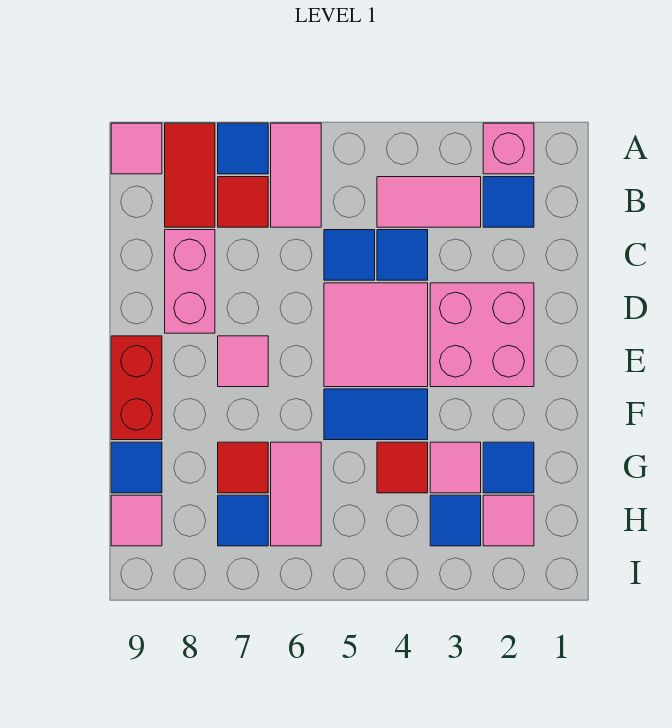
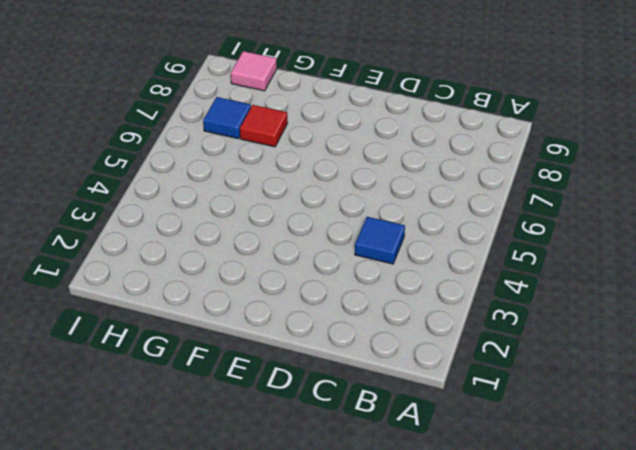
none -> pink brick A2 level 1
none -> pink tile A6:B6 level 1
none -> blue tile A7 level 1

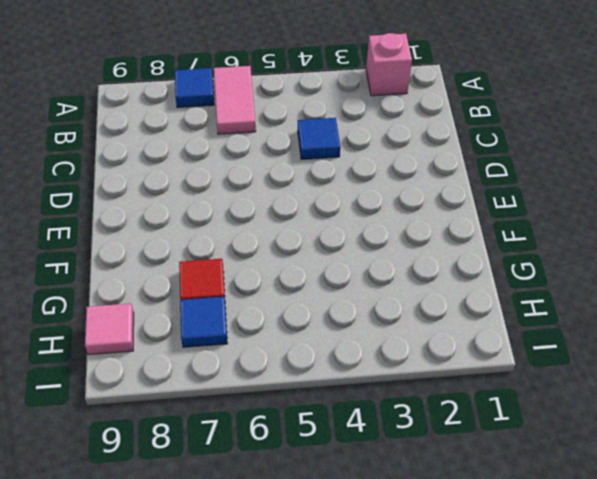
none -> red tile A8:B8 level 1
none -> pink tile A9 level 1
none -> blue tile B2 level 1

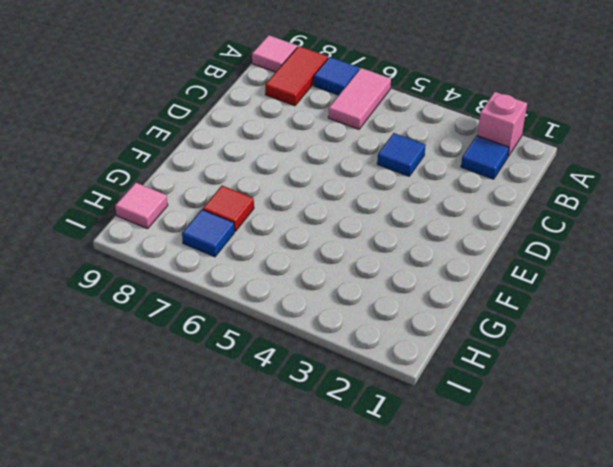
none -> pink tile B3:B4 level 1
none -> red tile B7 level 1
none -> blue tile C5 level 1

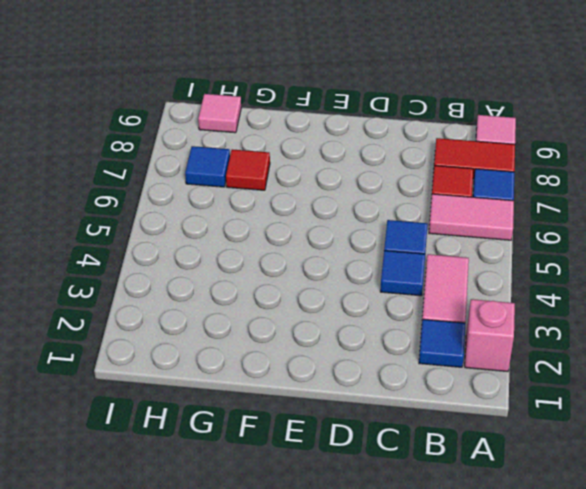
none -> pink brick C8:D8 level 1
none -> pink brick D2:E3 level 1
none -> pink tile D4:E5 level 1

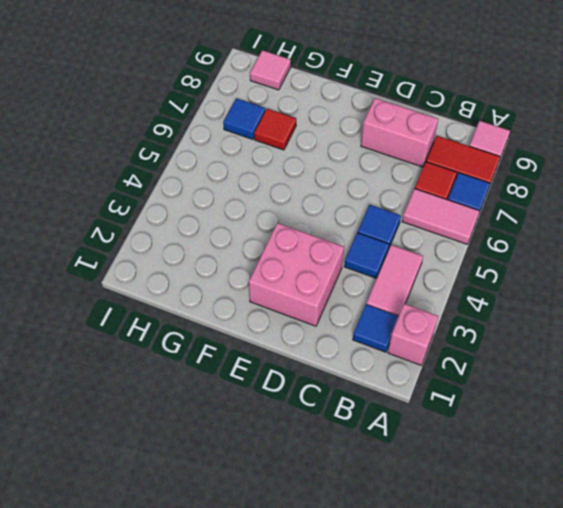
none -> pink tile D4:E5 level 1
none -> pink tile E7 level 1
none -> red brick E9:F9 level 1

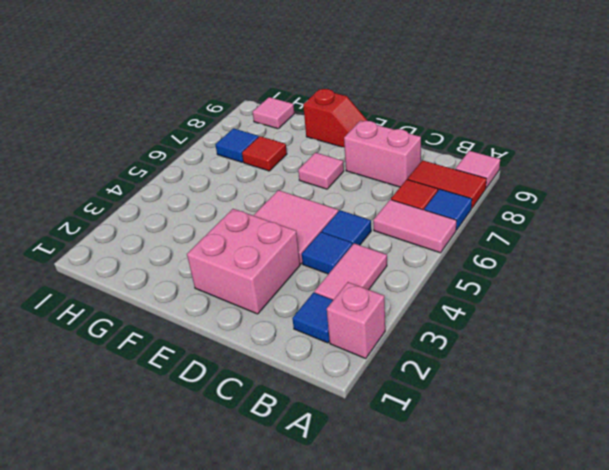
red slope E9:F9 level 1 top F -> red brick E9:F9 level 1
none -> blue tile F4:F5 level 1
none -> blue tile G2 level 1
none -> pink tile G3 level 1

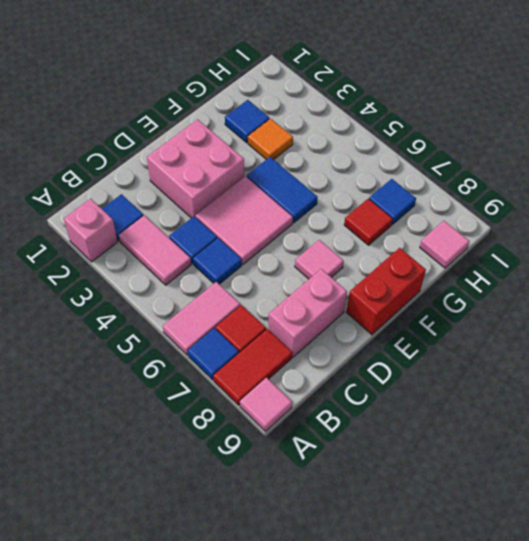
orange tile G3 level 1 -> pink tile G3 level 1
none -> red tile G4 level 1
none -> pink tile G6:H6 level 1
none -> blue tile G9 level 1

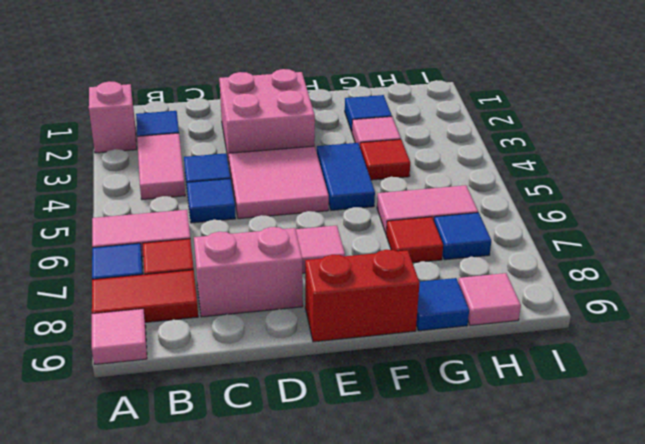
none -> pink tile H2 level 1
none -> blue tile H3 level 1

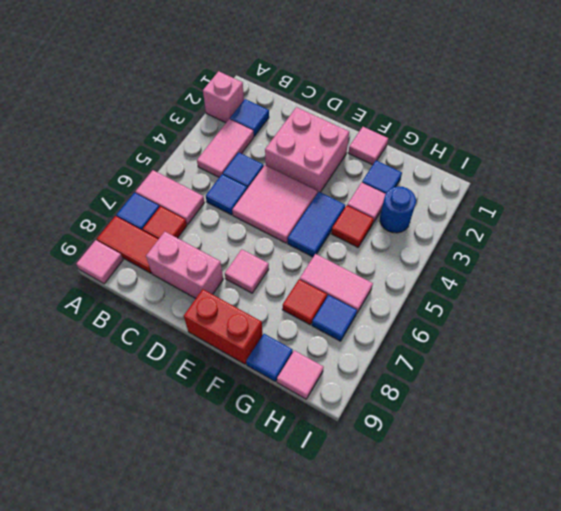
pink tile F1 level 1 -> pink tile H2 level 1
blue round brick H3 level 1 -> blue tile H3 level 1

